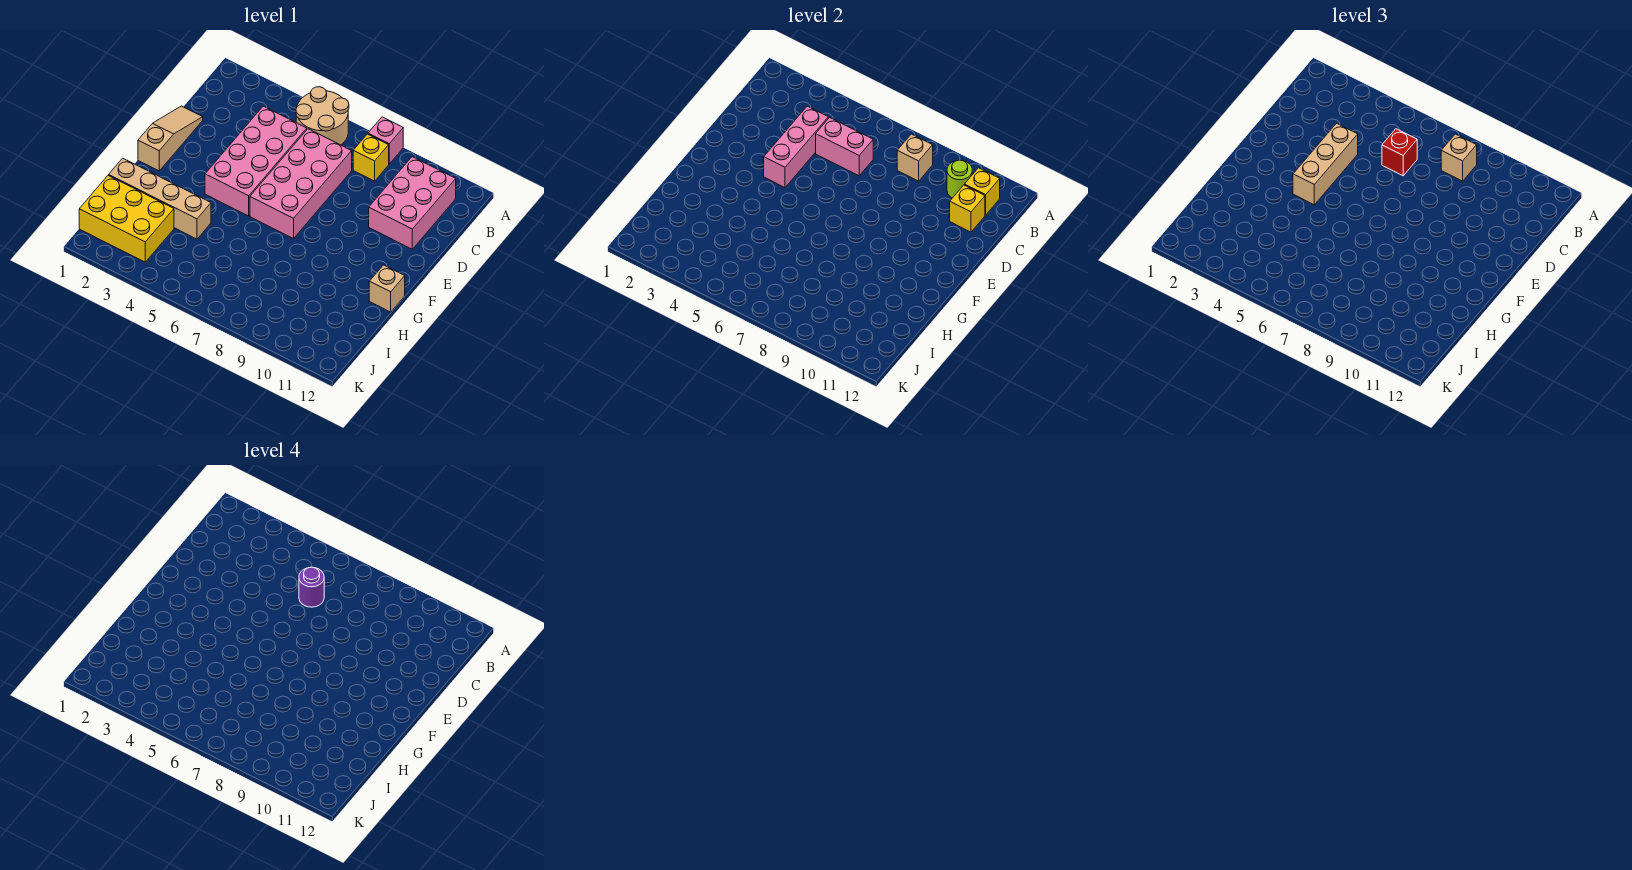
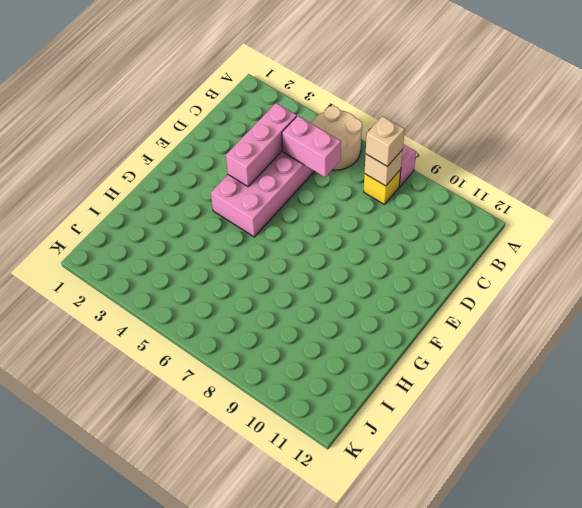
none -> pink brick B10:D11 level 1
none -> pink brick C6:F7 level 1
none -> tan slope D1:F1 level 1 top F

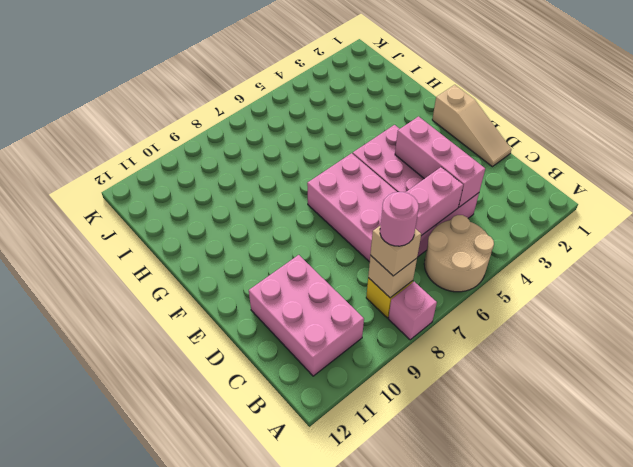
pink round brick B8 level 4 -> none
none -> tan brick G12 level 1
none -> tan brick H1:H4 level 1
none -> yellow brick I1:J3 level 1

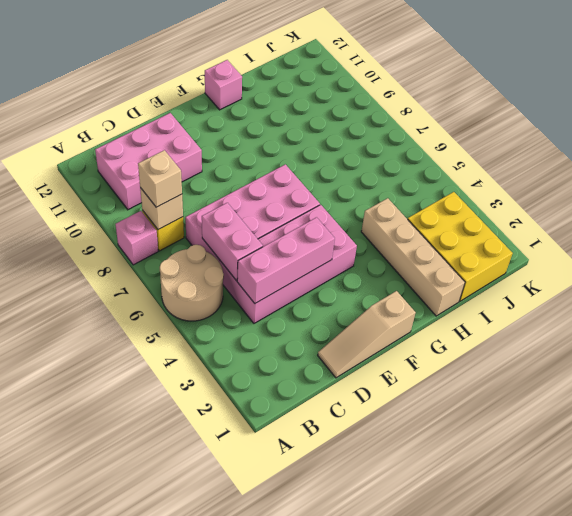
pink brick G12 level 1 -> tan brick G12 level 1
none -> lime round brick B10 level 2
none -> yellow brick B11 level 2
none -> yellow brick C11 level 2

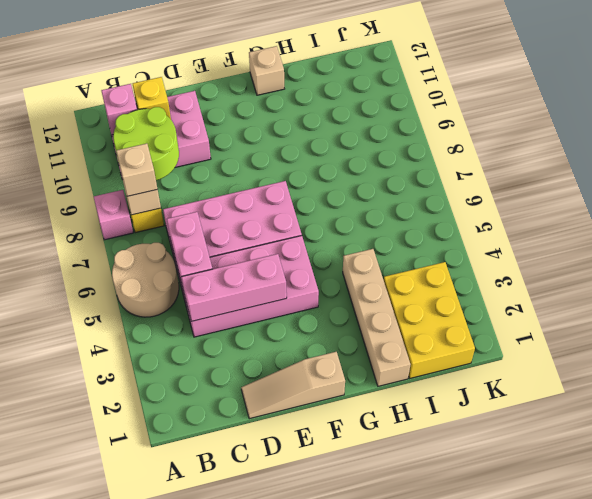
lime round brick B9:C10 level 2 -> lime round brick B10 level 2
pink brick B11 level 2 -> yellow brick B11 level 2
none -> red brick C6 level 3
none -> tan brick D4:F4 level 3
none -> purple round brick C6 level 4

